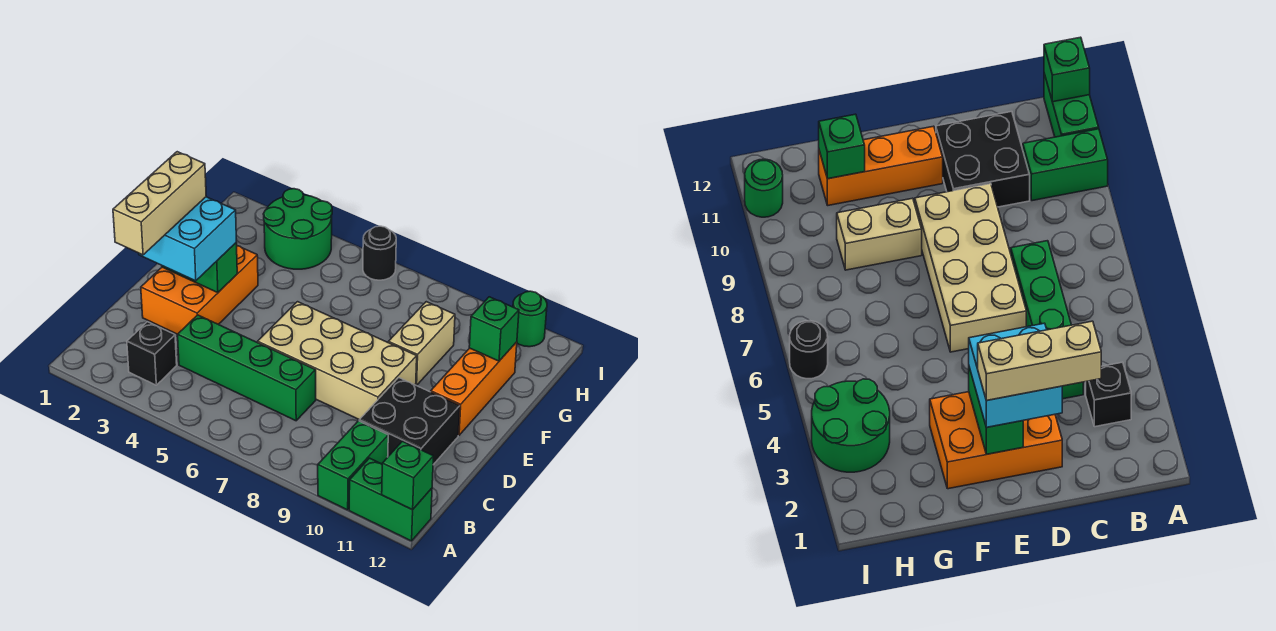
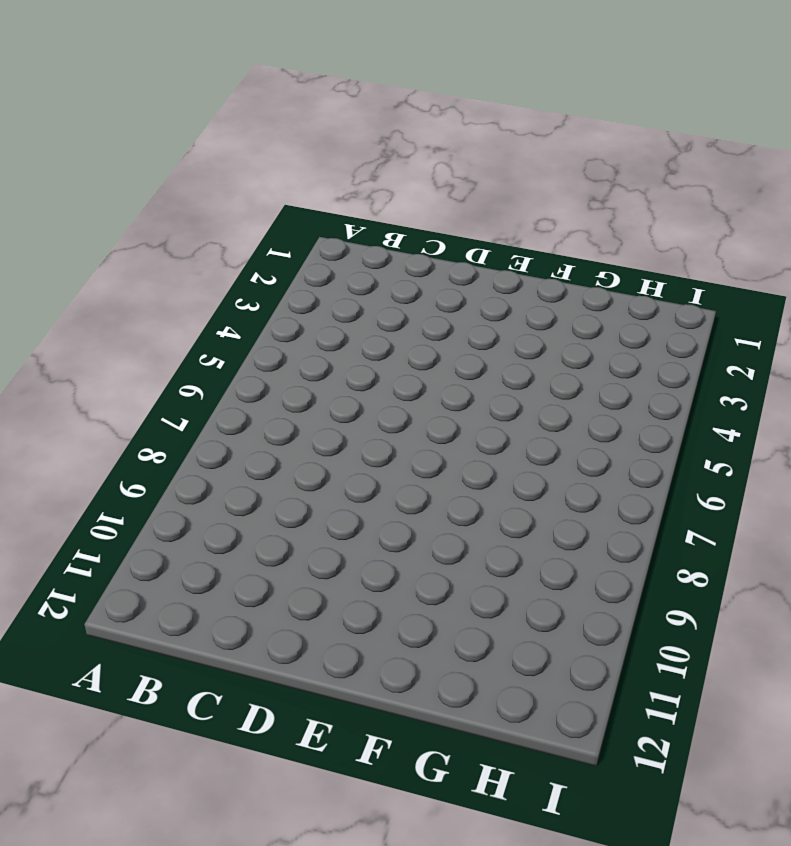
none -> green brick A10:B10 level 1
none -> green brick A11:A12 level 1
none -> black brick B3 level 1

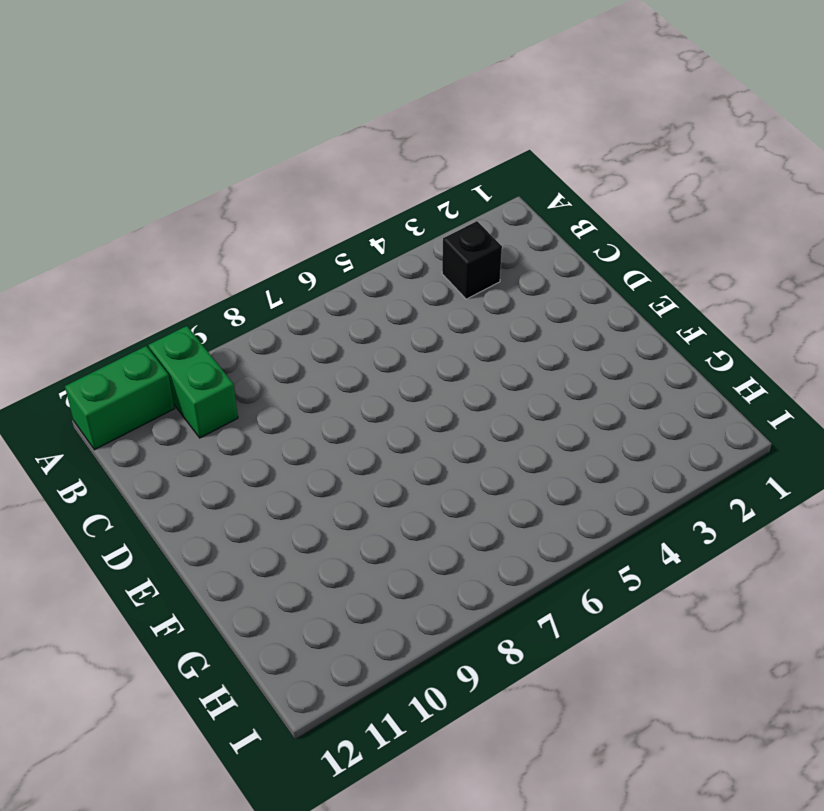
none -> green brick C4:C7 level 1
none -> black brick C10:D11 level 1
none -> orange brick D2:F3 level 1

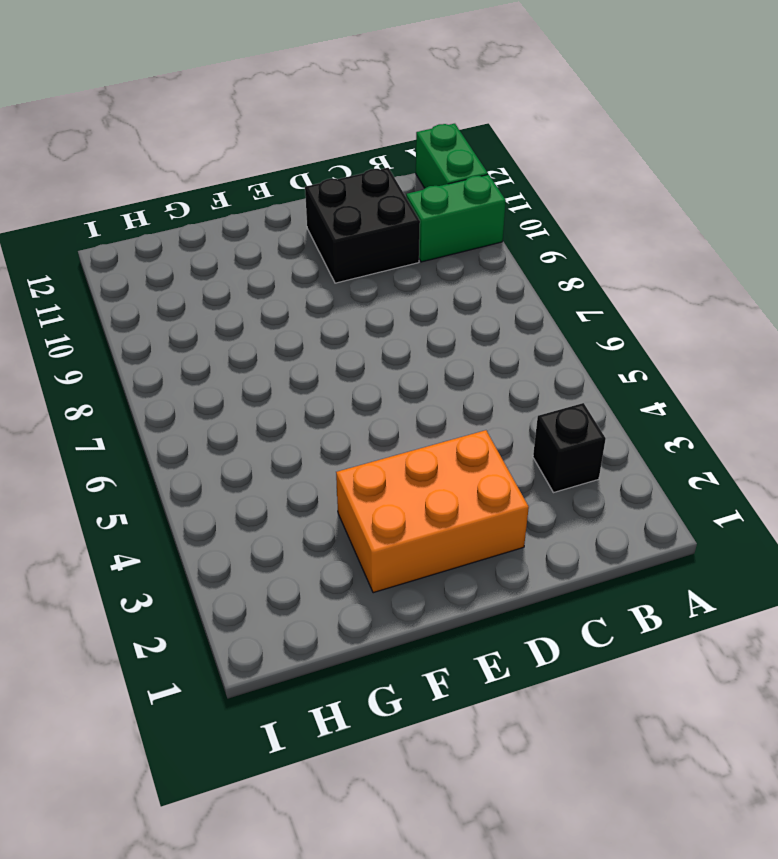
none -> green brick C4:C7 level 1
none -> tan brick D6:E9 level 1
none -> orange brick E11:G11 level 1

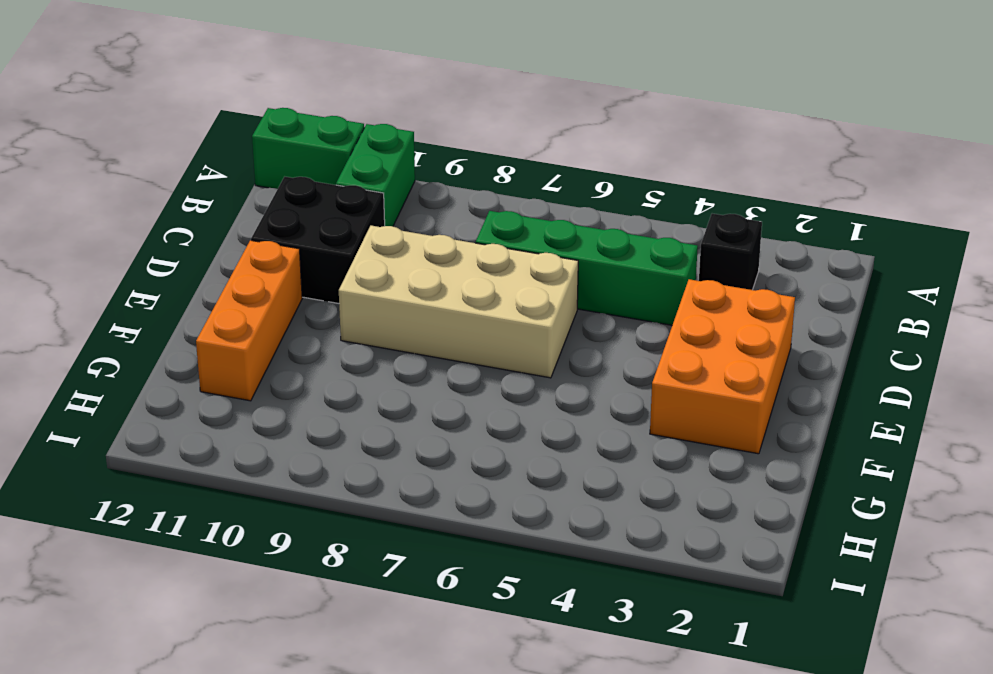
none -> tan brick F9:G9 level 1
none -> green round brick H3:I4 level 1
none -> black round brick I6 level 1

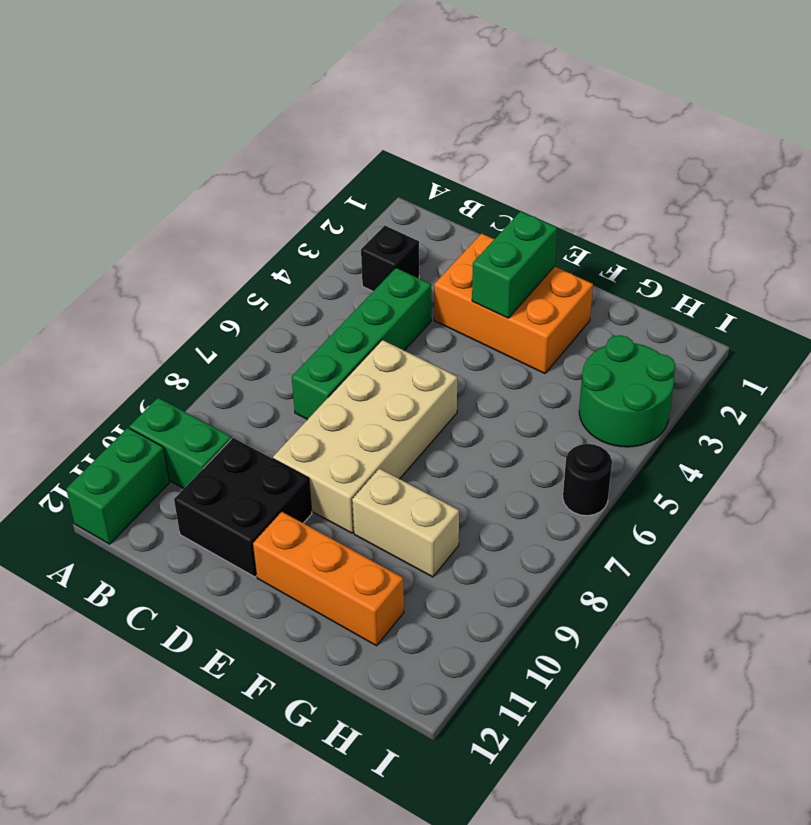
none -> green round brick I11 level 1
none -> green brick A12 level 2
none -> green brick G11 level 2

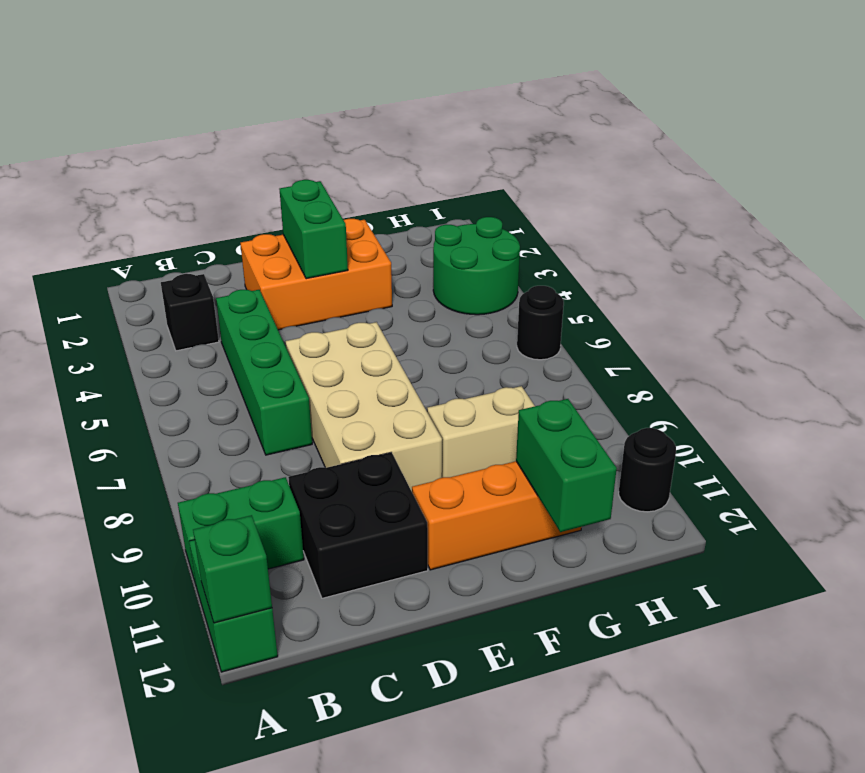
green brick G11:G12 level 2 -> green brick G11 level 2
black round brick I11 level 1 -> green round brick I11 level 1
none -> cyan brick D2:E3 level 3
none -> tan brick C2:E2 level 4

